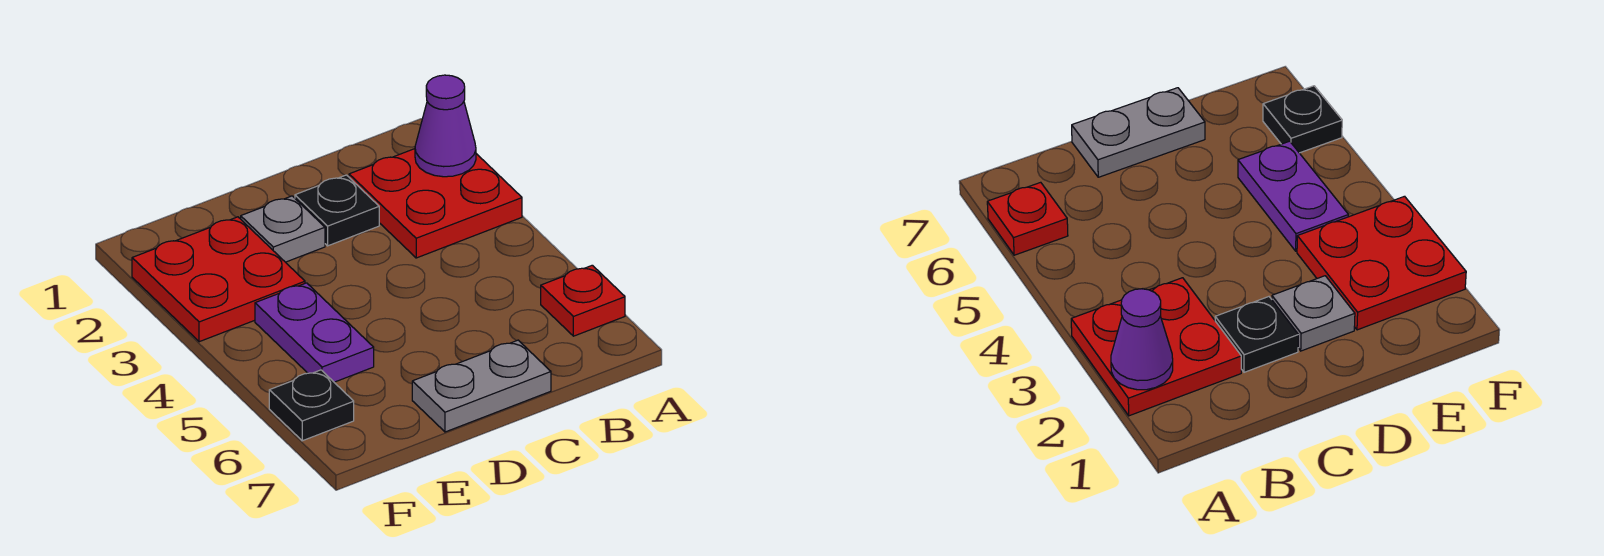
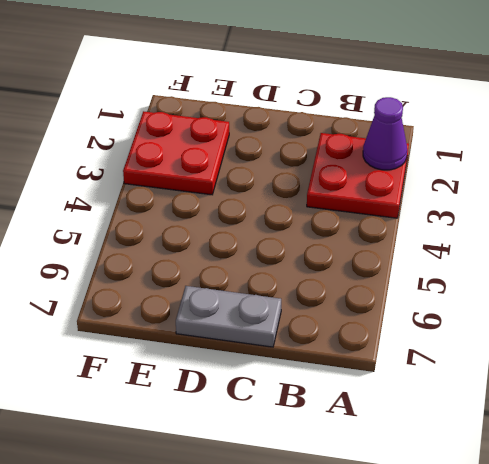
none -> red plate A6 level 1
none -> black plate C2 level 1

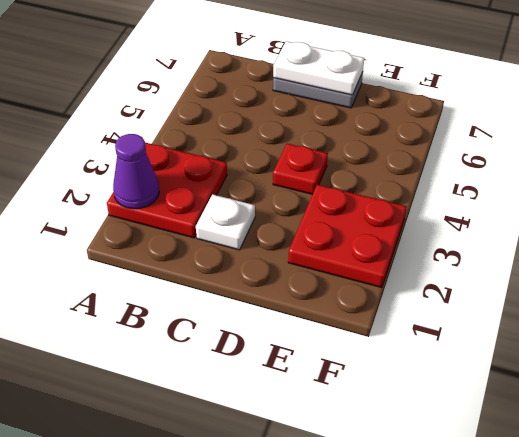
white plate C2 level 1 -> black plate C2 level 1
white plate C7:D7 level 2 -> none
red plate D4 level 1 -> red plate A6 level 1
none -> grey plate D2 level 1
none -> purple plate E4:E5 level 1

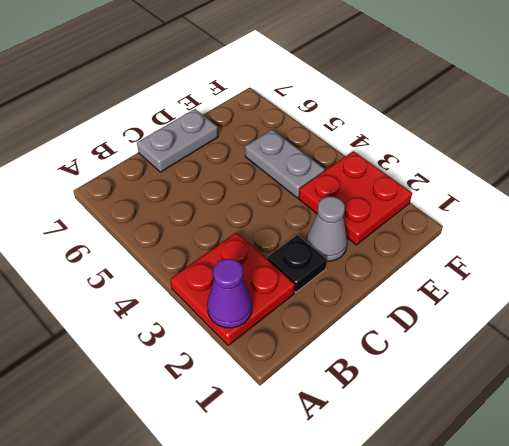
grey cone D2 level 1 -> grey plate D2 level 1
grey plate E4:E5 level 1 -> purple plate E4:E5 level 1
none -> red plate A6 level 1
none -> black plate F6 level 1

